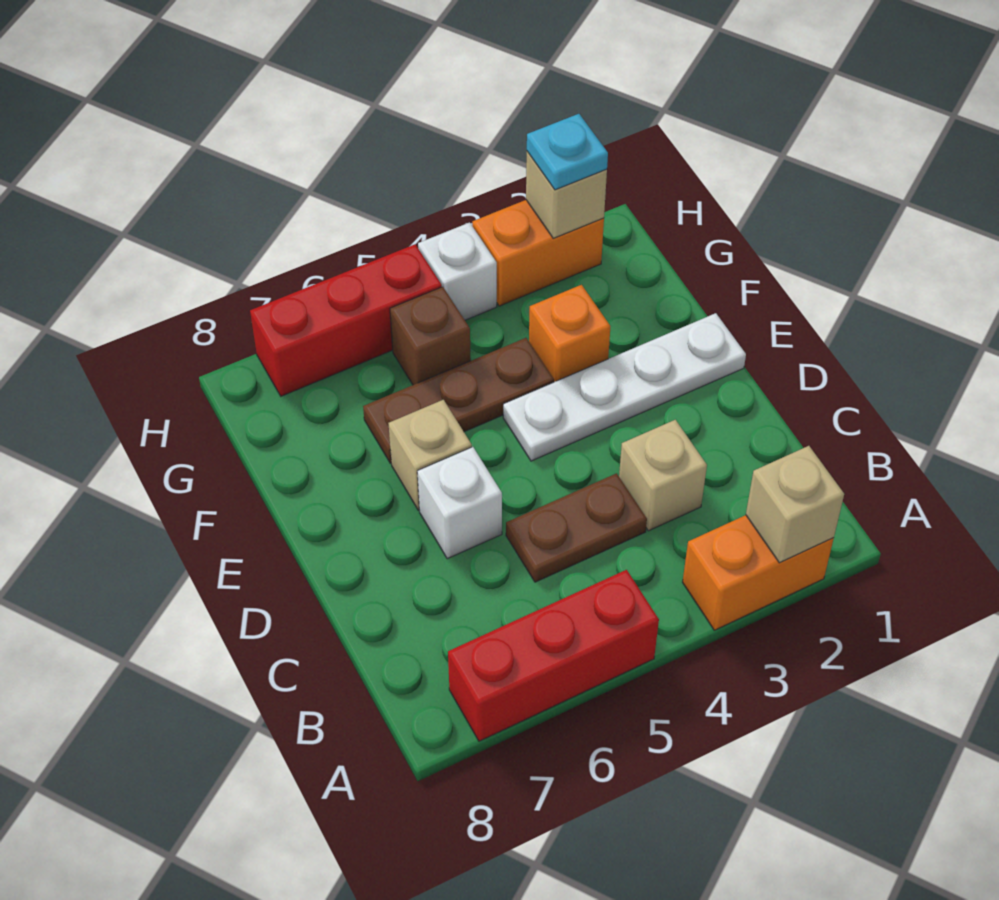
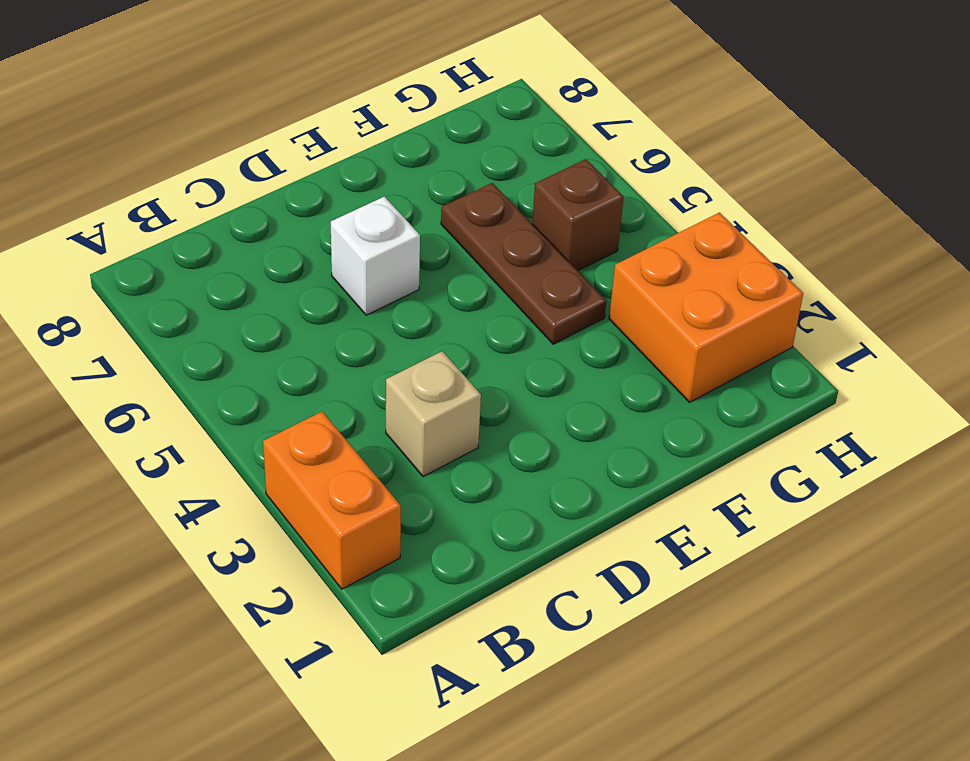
orange brick G2:H3 level 1 -> orange brick H2:H3 level 1
none -> red brick A5:A7 level 1
none -> brown plate C4:C5 level 1
none -> white plate E1:E4 level 1

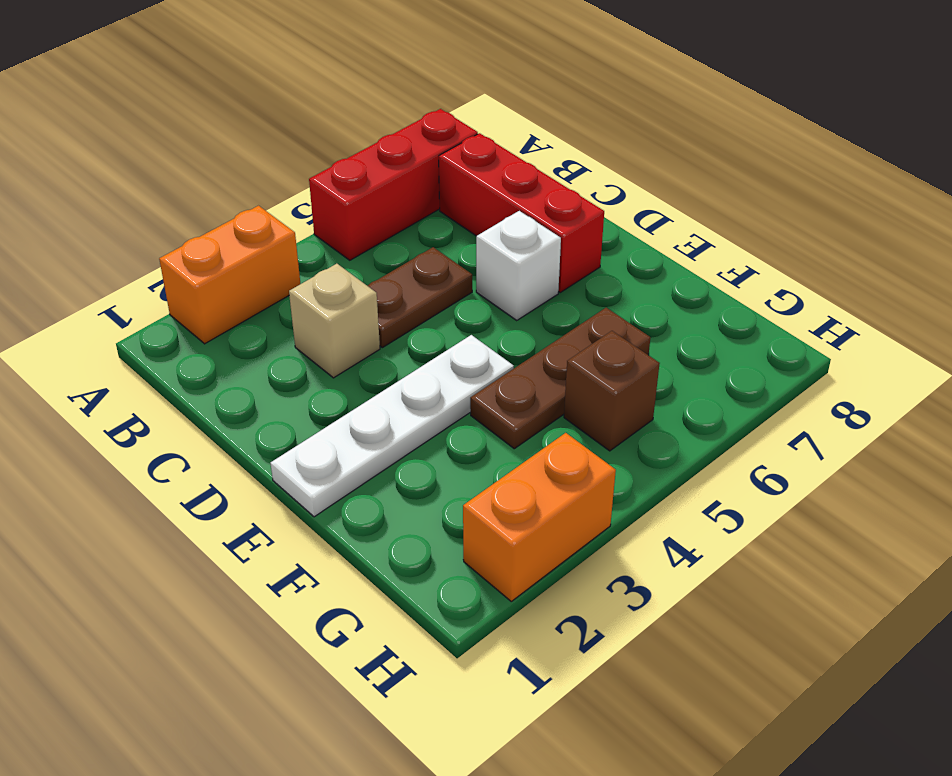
red brick B7:D7 level 1 -> red brick H5:H7 level 1
none -> tan brick E6 level 1
none -> orange brick F3 level 1
none -> white brick H4 level 1

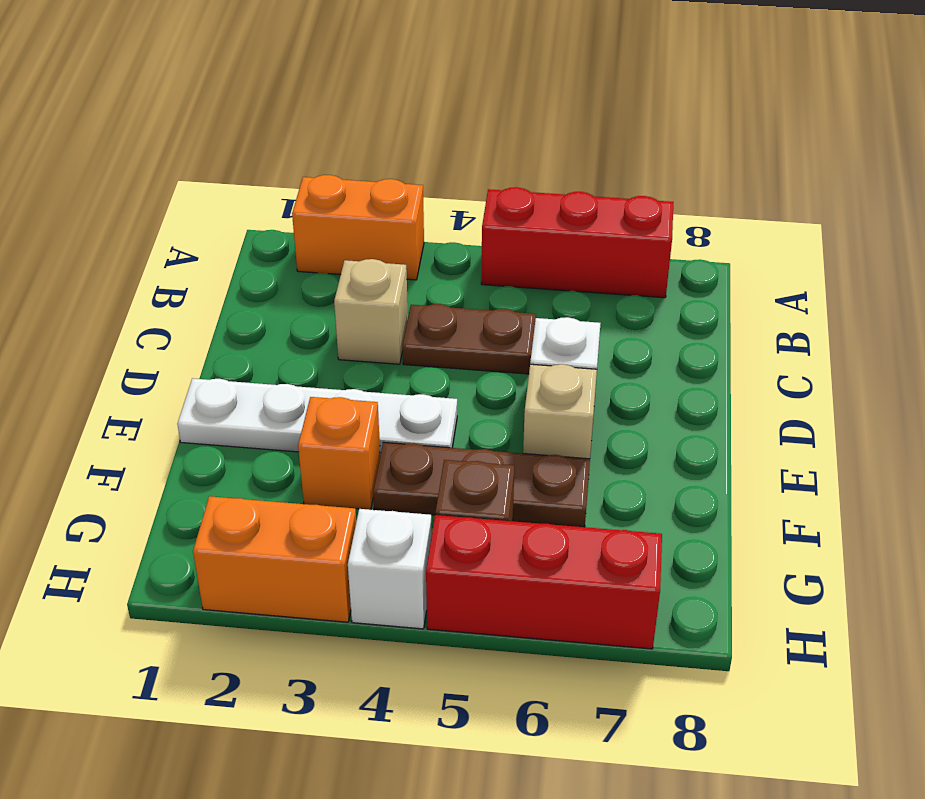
none -> tan brick A2 level 2
none -> tan brick H2 level 2
none -> cyan plate H2 level 3

